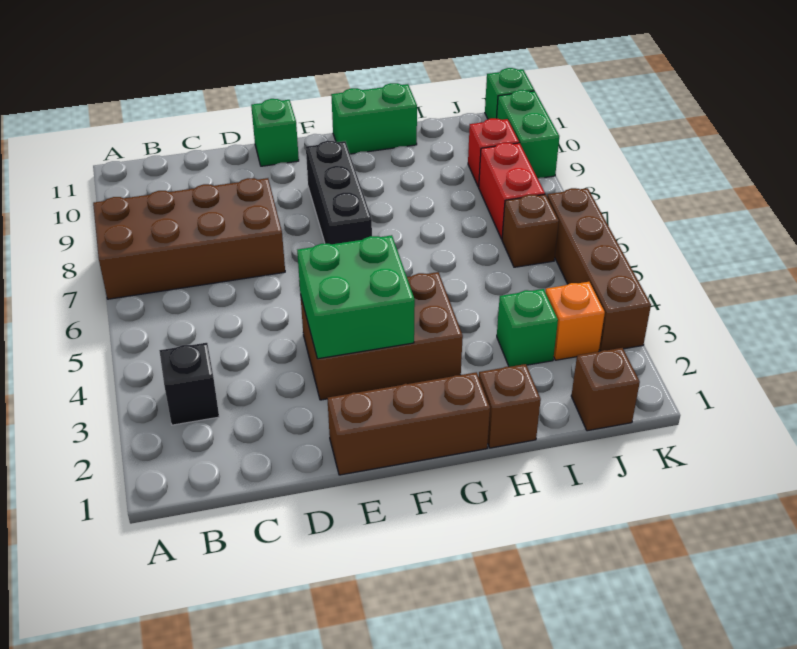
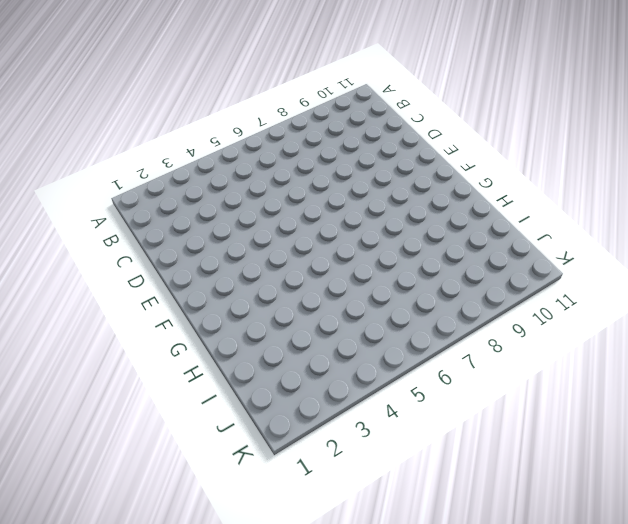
none -> brown brick A7:D8 level 1
none -> black brick B3 level 1
none -> brown brick E1:G1 level 1

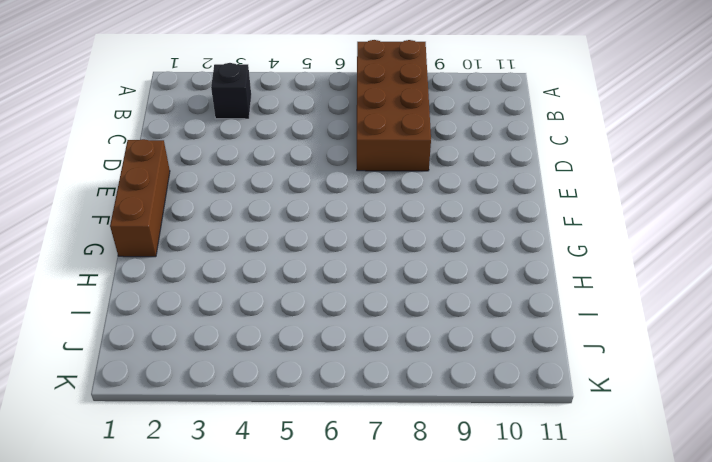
none -> brown brick E3:G4 level 1
none -> green brick E11 level 1
none -> black brick F7:F9 level 1

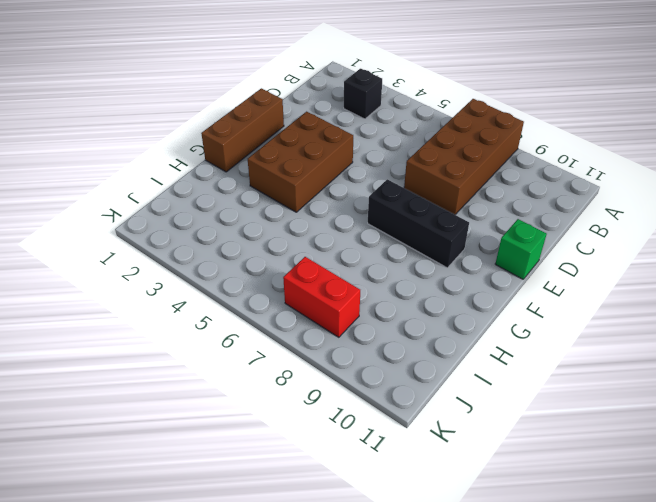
none -> green brick G11:H11 level 1
none -> brown brick H1 level 1
none -> green brick I3 level 1

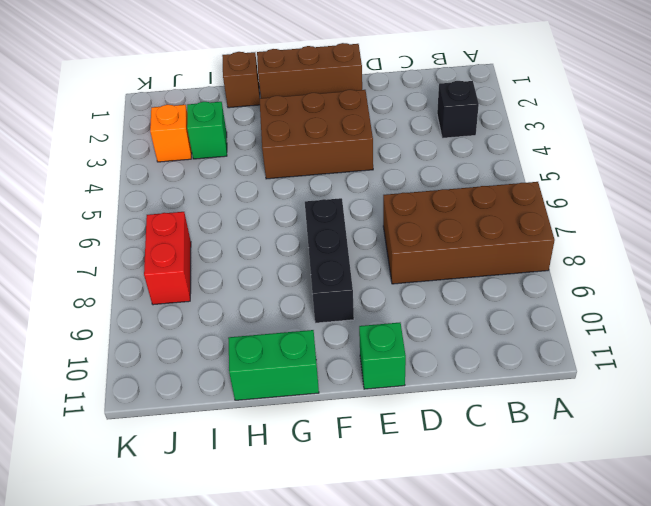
none -> brown brick J1 level 1
none -> brown brick J6 level 1
none -> red brick J9 level 1

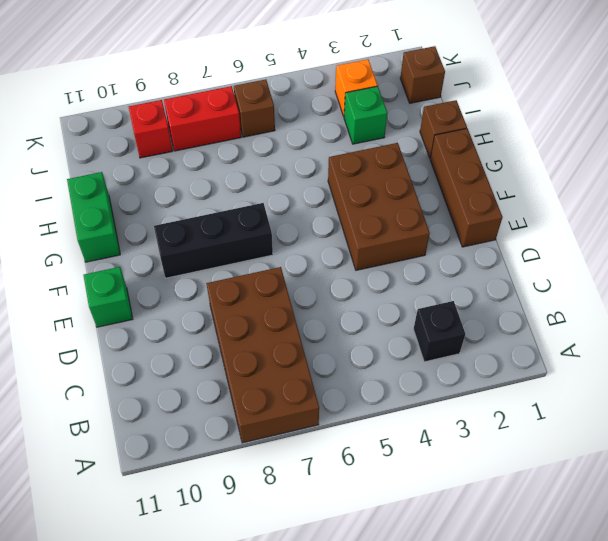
none -> brown brick K3:K6 level 1
none -> green brick K9:K10 level 1
none -> green brick K11 level 1

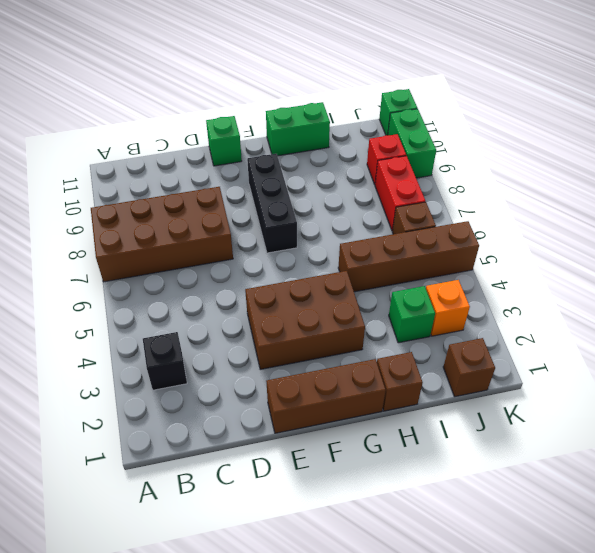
brown brick H5:K5 level 1 -> brown brick K3:K6 level 1
none -> green brick E3:F4 level 2

